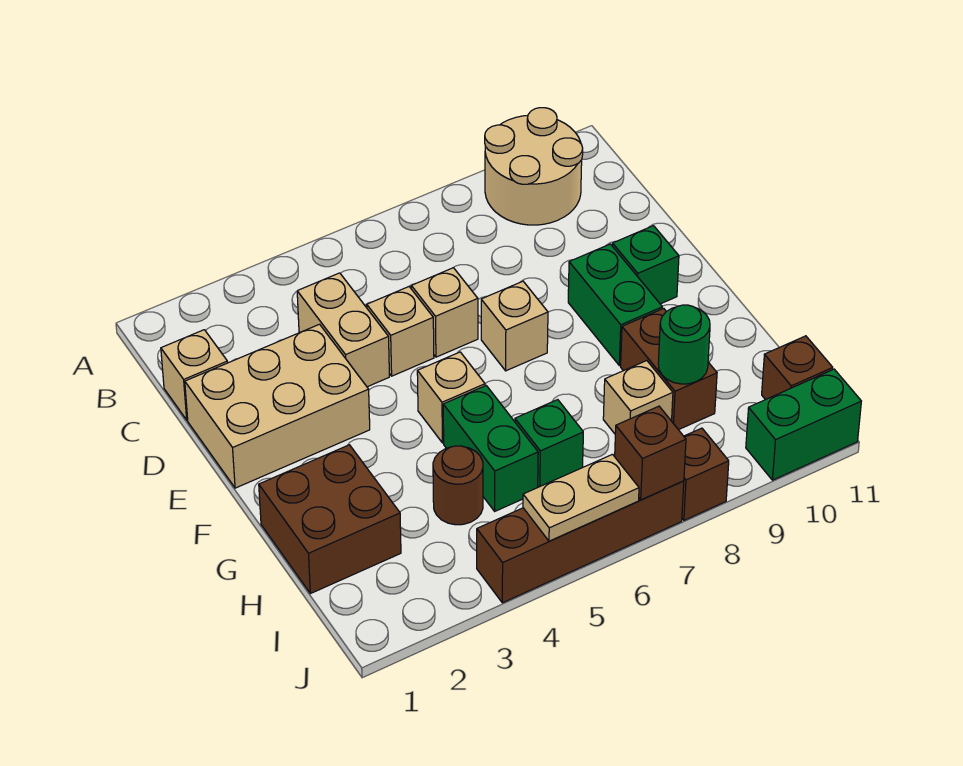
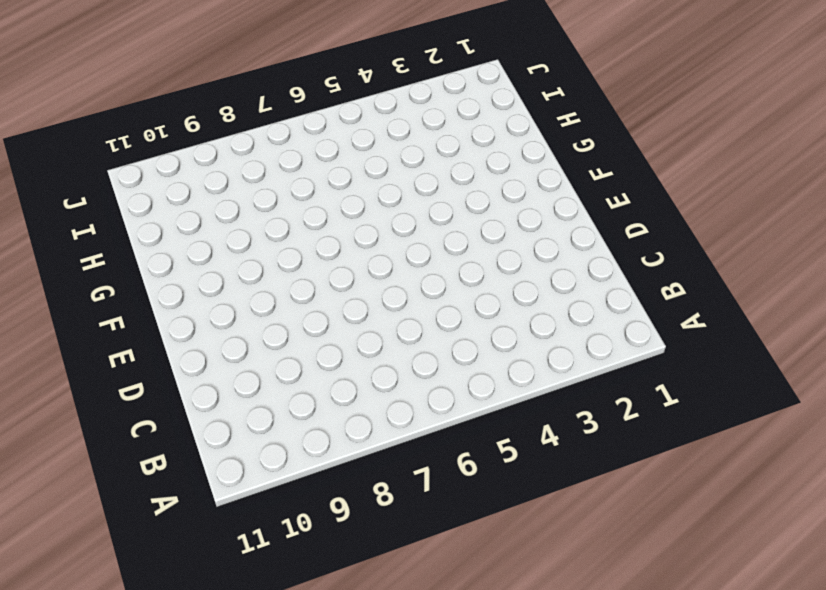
none -> tan round brick A9:B10 level 1
none -> tan brick C1 level 1
none -> tan brick C4:D4 level 1

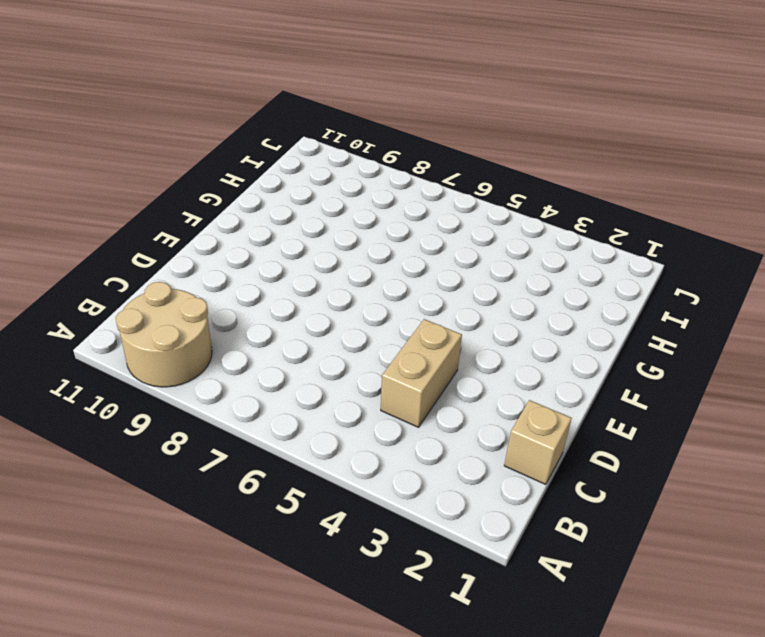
none -> tan brick D1:E3 level 1
none -> tan brick D5 level 1
none -> tan brick D6 level 1

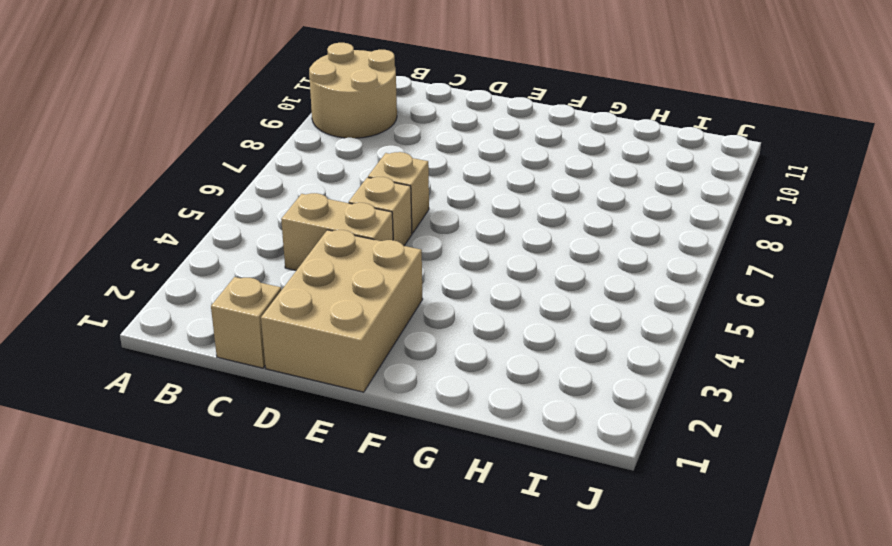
none -> tan brick E7 level 1
none -> green brick E9:F9 level 1
none -> green brick E10 level 1

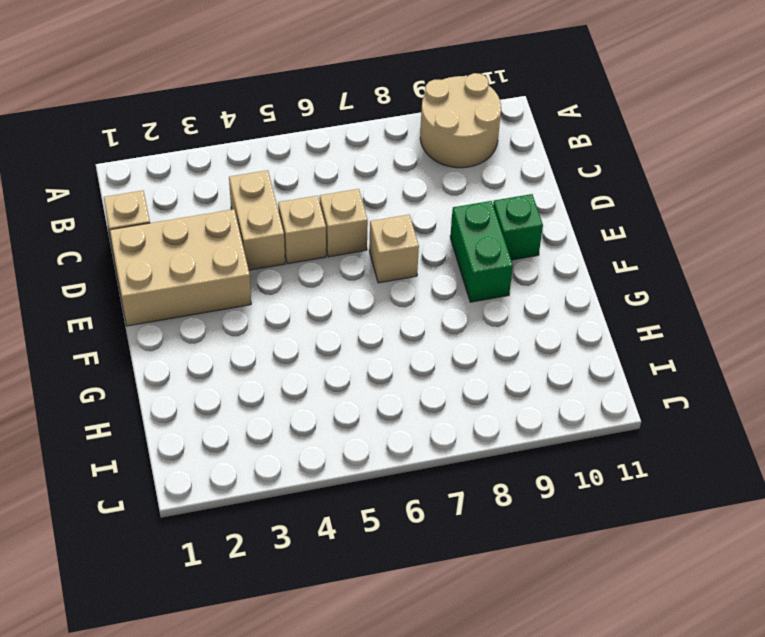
none -> tan brick F5 level 1
none -> brown brick G1:H2 level 1
none -> green brick G5:H5 level 1

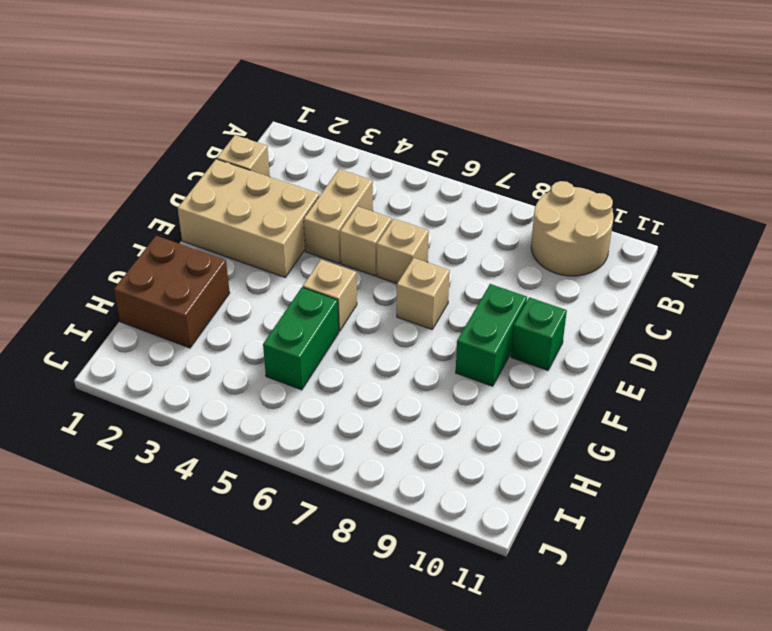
none -> brown brick G9:H9 level 1
none -> brown round brick H4 level 1
none -> green brick H6 level 1

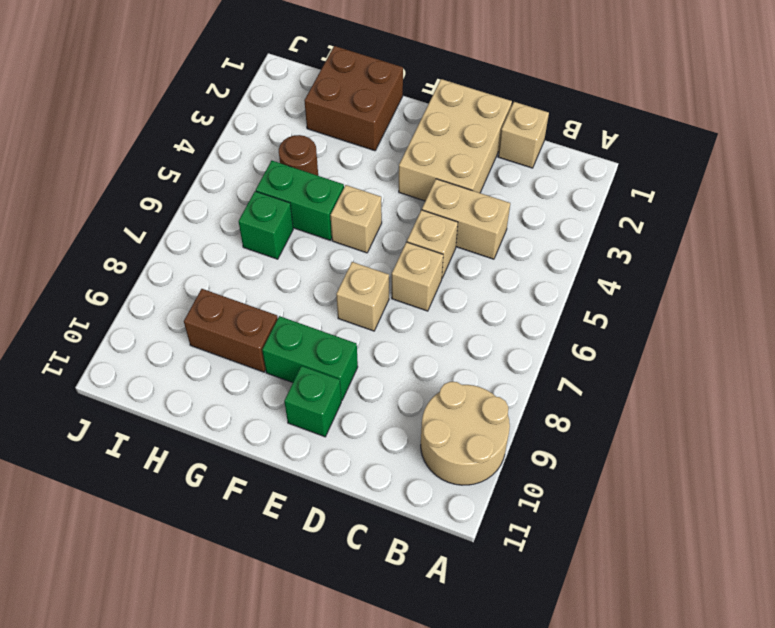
none -> tan brick H8 level 1
none -> brown brick I11 level 1
none -> brown brick J4:J7 level 1

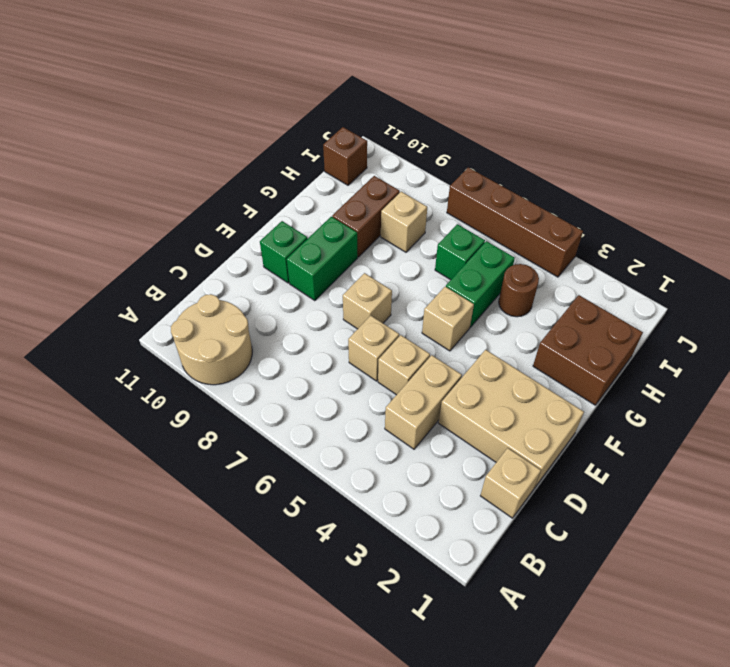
none -> brown brick J8 level 1
none -> green brick J10:J11 level 1
none -> green round brick H9 level 2

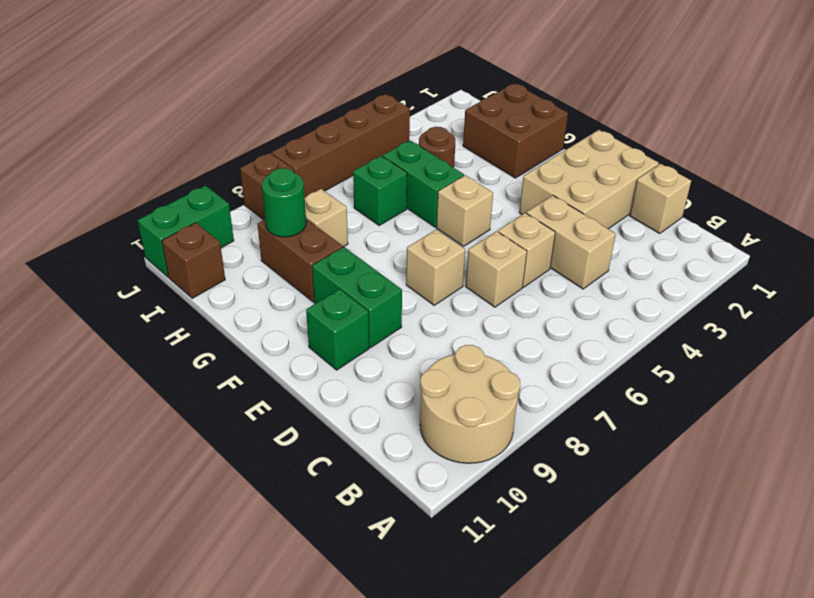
none -> tan plate J5:J6 level 2
none -> brown brick J7 level 2

